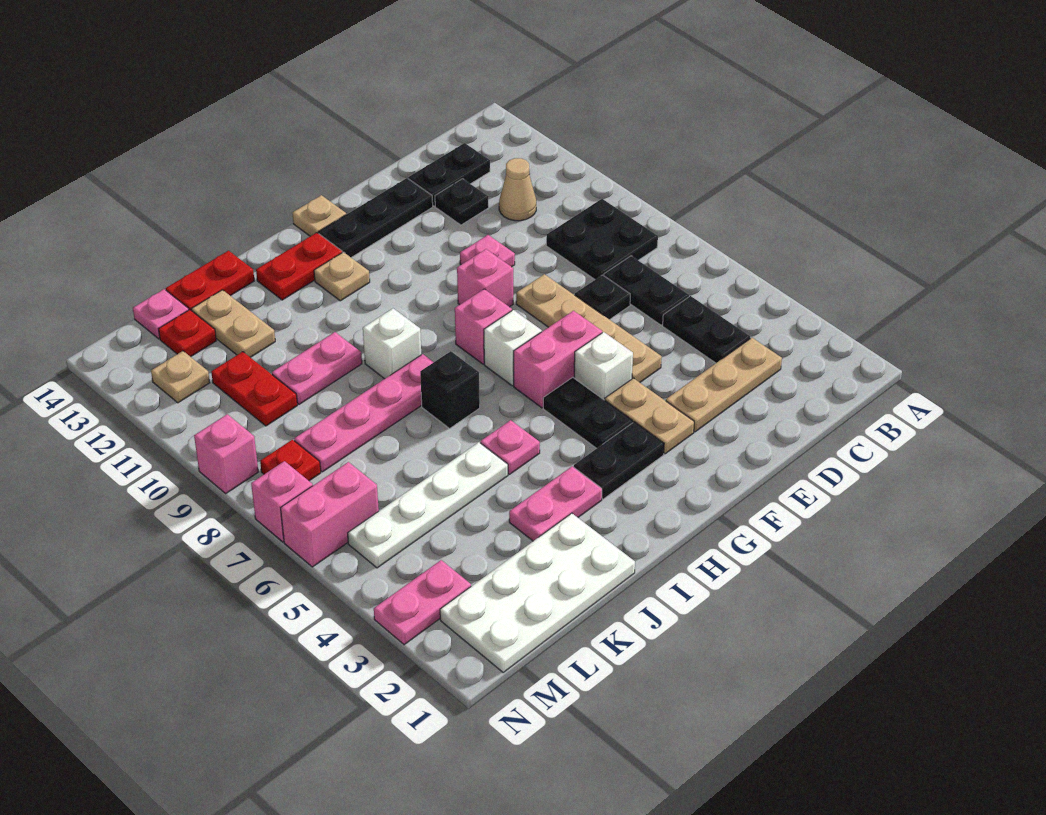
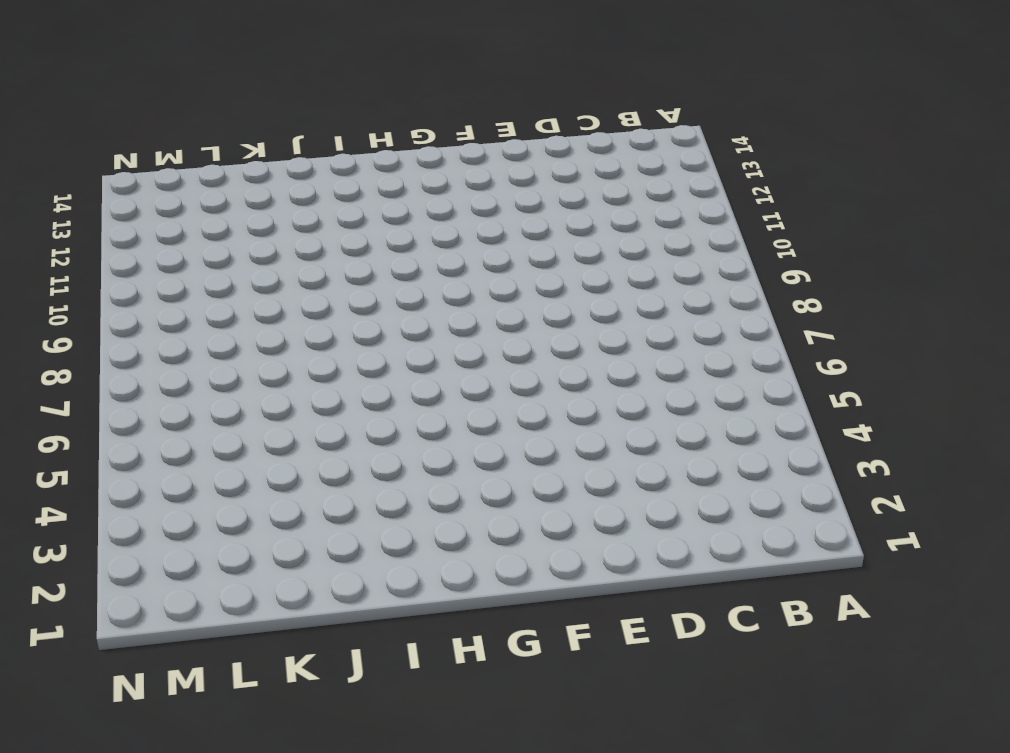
none -> black plate B8:C9 level 1
none -> tan plate C3:E3 level 1
none -> black plate C4:C5 level 1
none -> black plate C6:C7 level 1

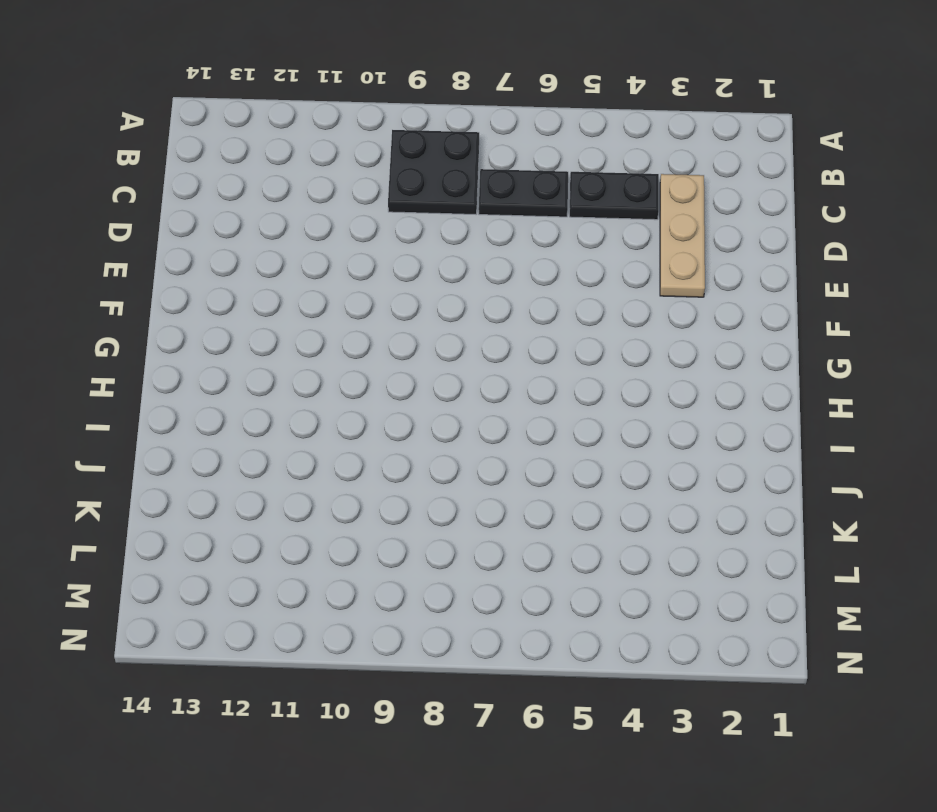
none -> tan cone C11 level 1
none -> black plate C13:D13 level 1
none -> black plate D7 level 1
none -> black plate D12 level 1

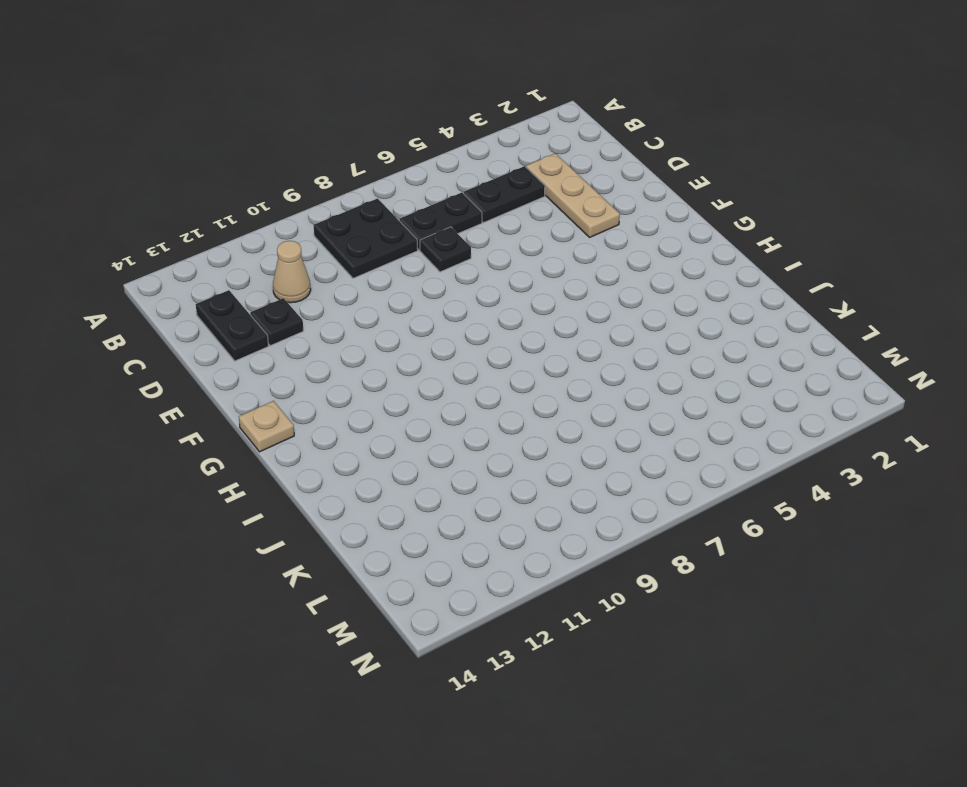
none -> tan plate E5:E8 level 1
none -> pink plate E10 level 1
none -> black plate E13:G13 level 1
none -> tan plate F3:F4 level 1

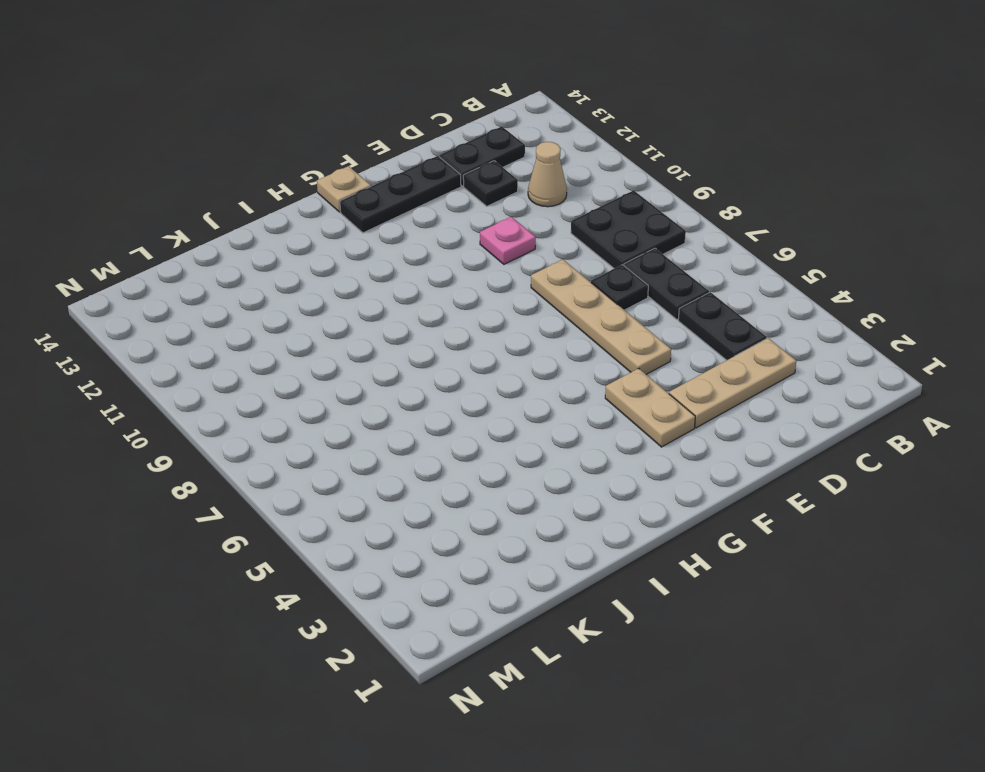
none -> white brick F5 level 1
none -> pink brick F6:G6 level 1
none -> pink brick F9 level 1
none -> black plate G3:H3 level 1

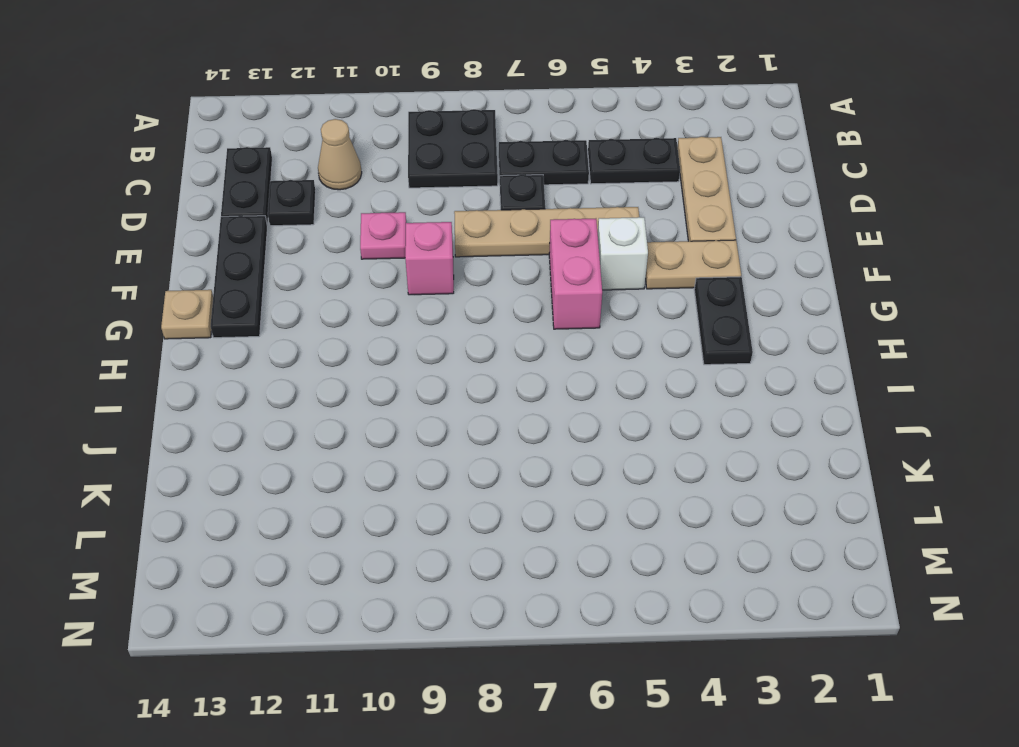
none -> black plate G4:G5 level 1
none -> white brick G7 level 1
none -> pink brick G8 level 1
none -> tan plate H12 level 1

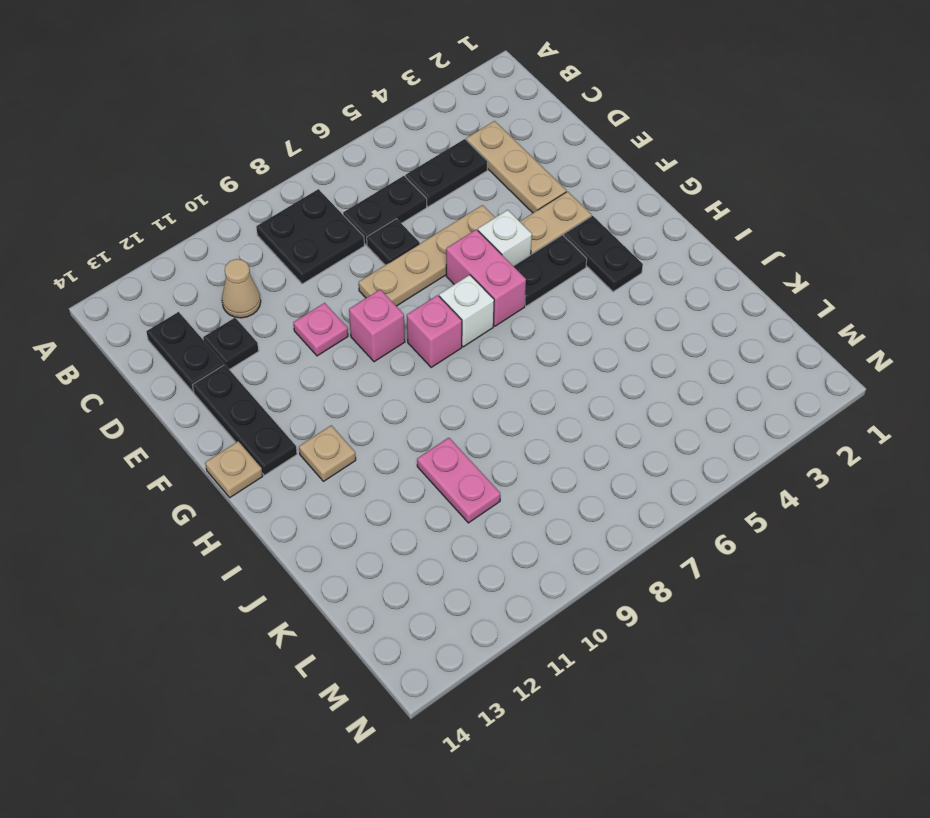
none -> red plate H13:I13 level 1
none -> pink plate I3:J3 level 1
none -> pink plate I5 level 1
none -> black brick I7 level 1

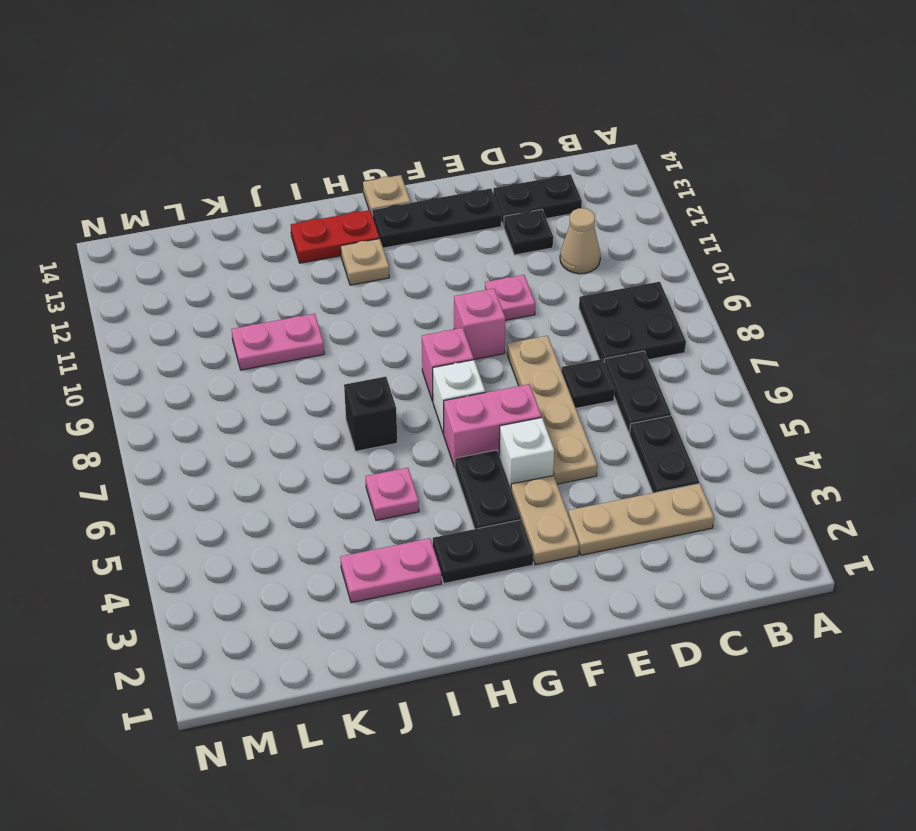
none -> pink plate I8:L8 level 1
none -> white brick I9 level 1
none -> white plate J1:M2 level 1
none -> white plate J5:M5 level 1

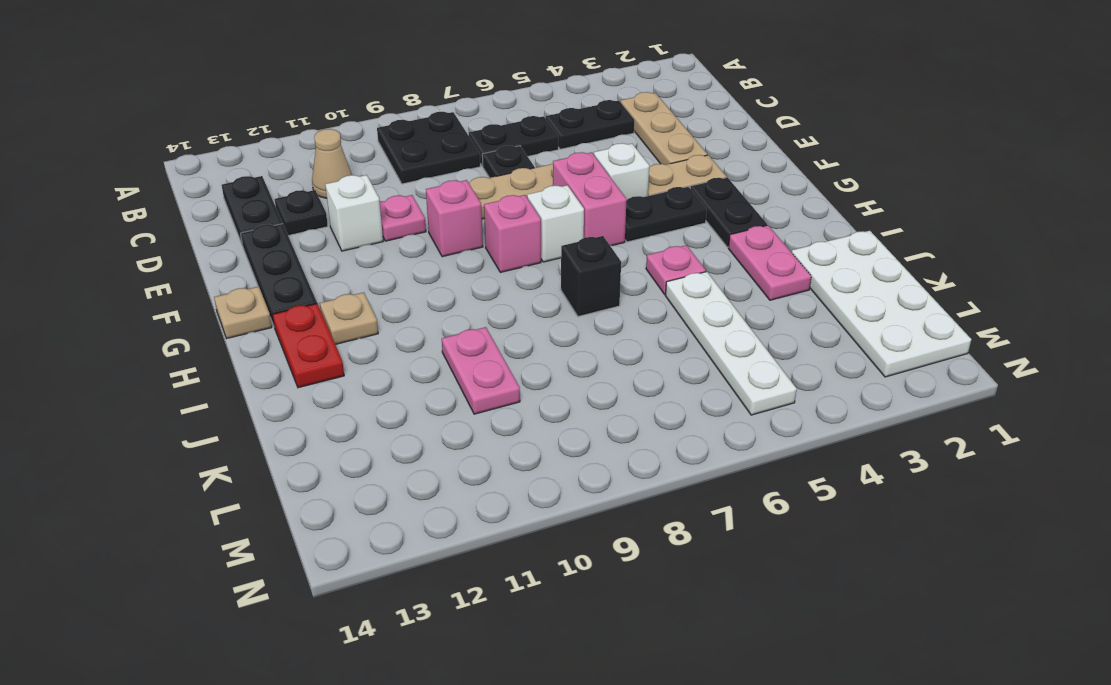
white brick E11 level 1 -> white brick I9 level 1
none -> pink plate I8:L8 level 1
none -> red plate J14:K14 level 1
none -> tan plate K12:K13 level 1
none -> red plate L10:L11 level 1

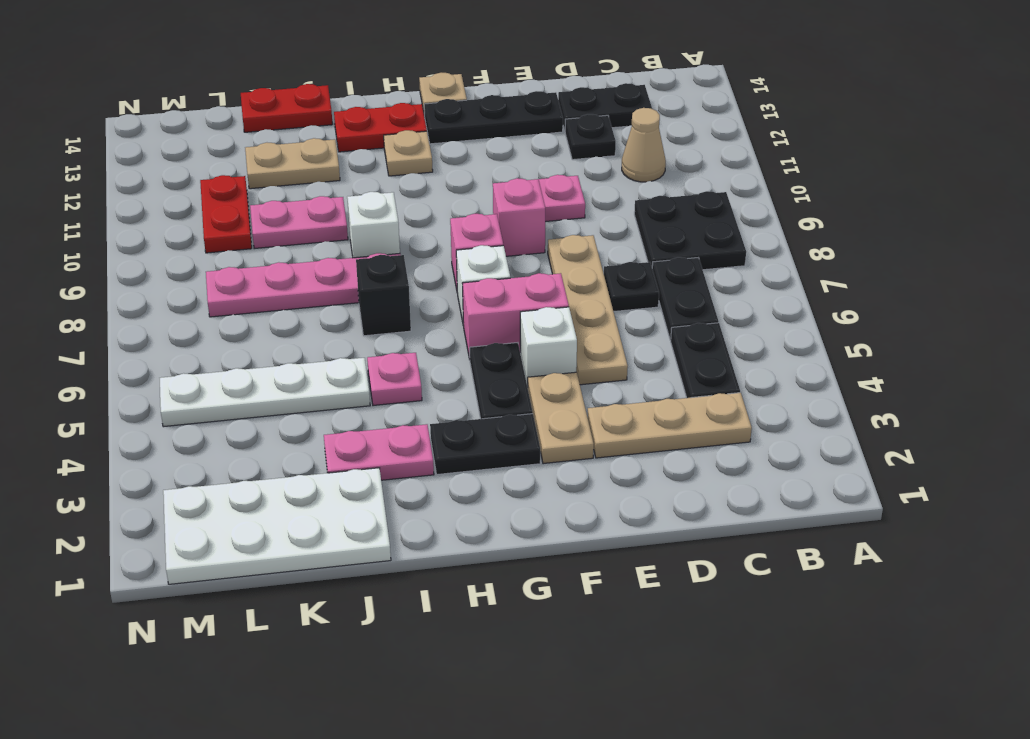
tan plate J12:K12 level 1 -> tan plate K12:K13 level 1
none -> red plate L13 level 1
none -> pink plate L14 level 1
none -> pink plate M3:N3 level 1
none -> pink brick M6:N6 level 1

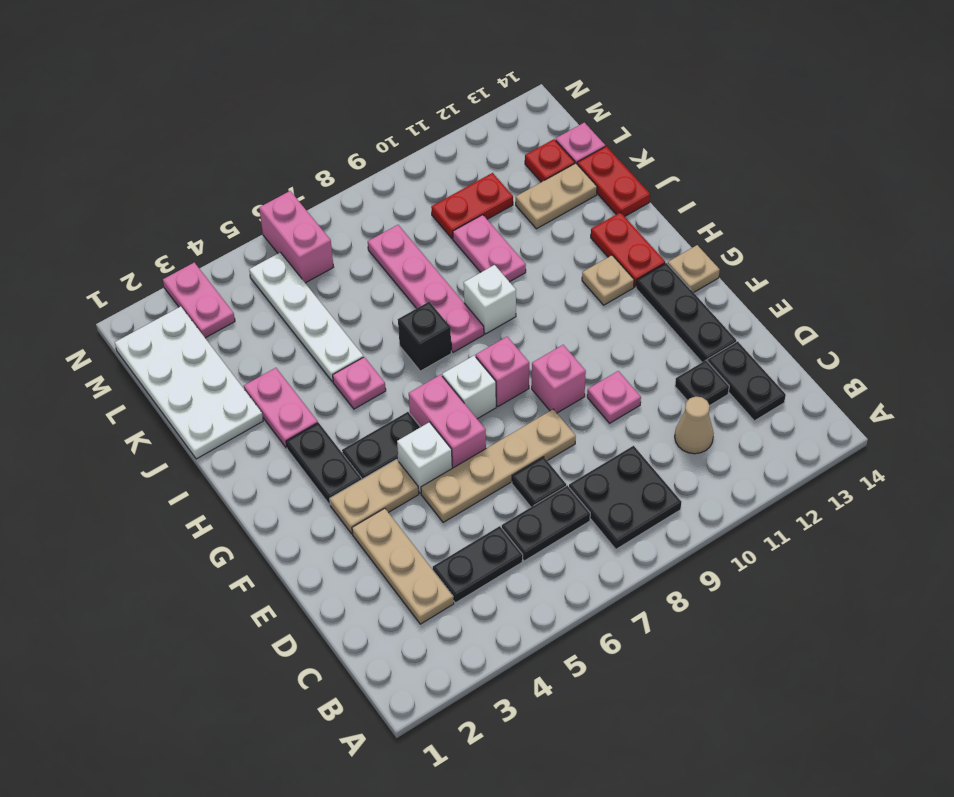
none -> red plate M8 level 1
none -> tan plate M12 level 1
none -> pink brick N7 level 1
none -> pink brick N9 level 1

